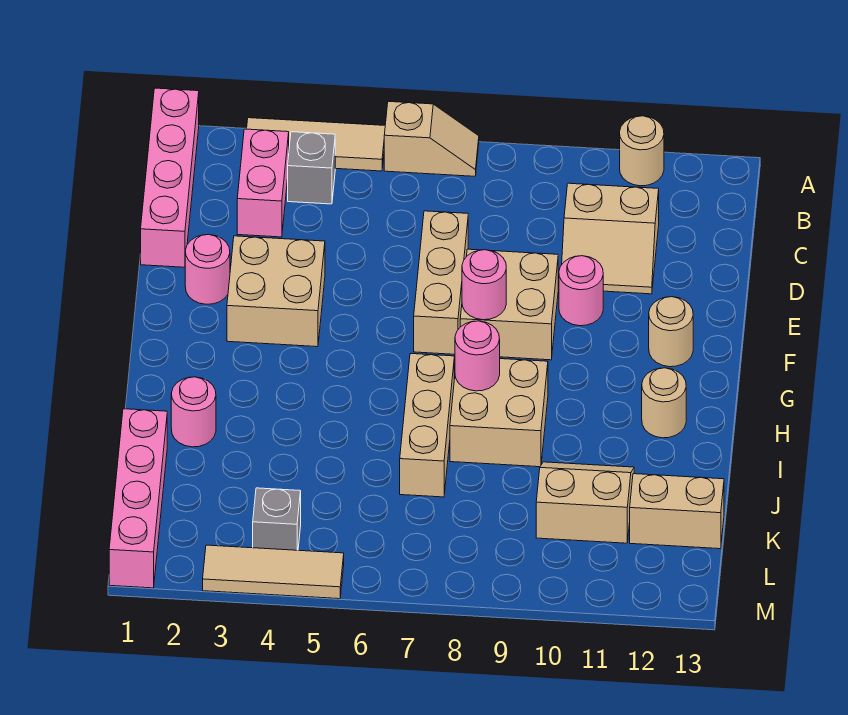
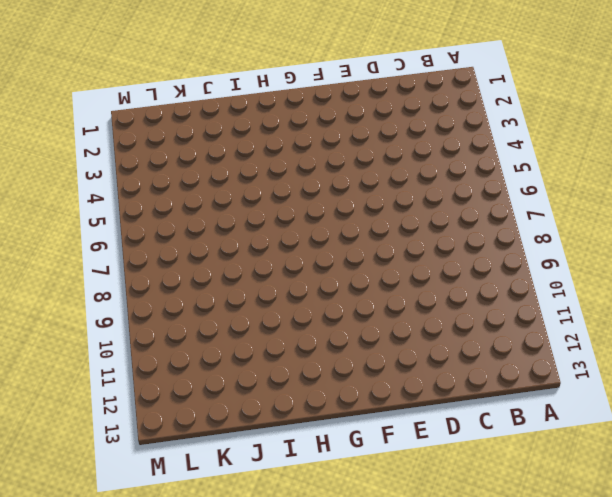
none -> pink brick A1:D1 level 1
none -> tan tile A3:A5 level 1
none -> tan slope A6:A7 level 1 top 6

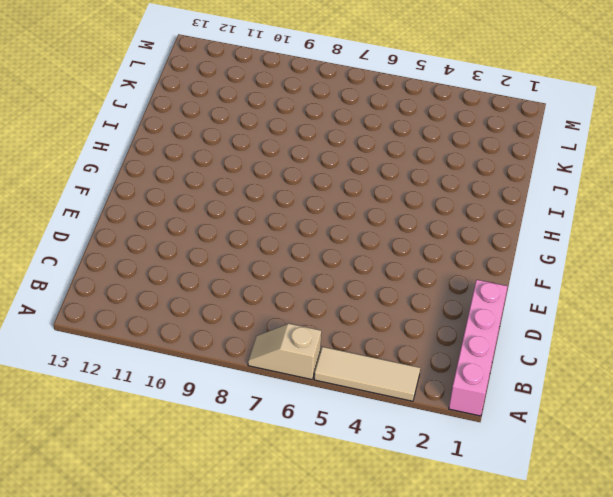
none -> tan round brick A11 level 1
none -> pink brick B3:C3 level 1
none -> grey brick B4 level 1

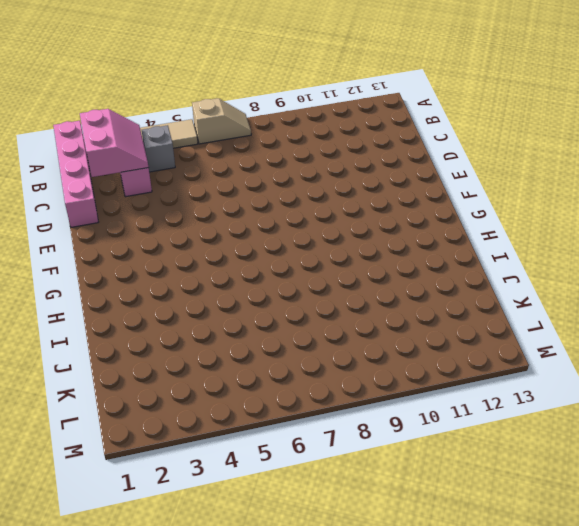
pink slope B2:C3 level 2 top 2 -> none
none -> tan round brick A11 level 1
none -> tan slope C10:D11 level 1 top C
none -> tan brick D7:F7 level 1

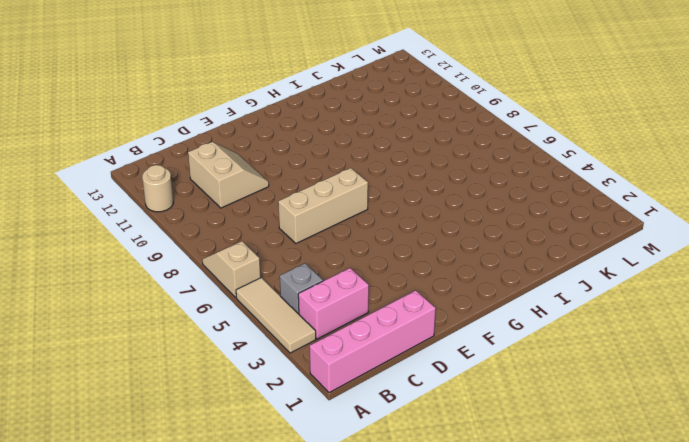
none -> pink round brick E2 level 1
none -> tan brick E3:F4 level 1
none -> tan brick E8:F9 level 1

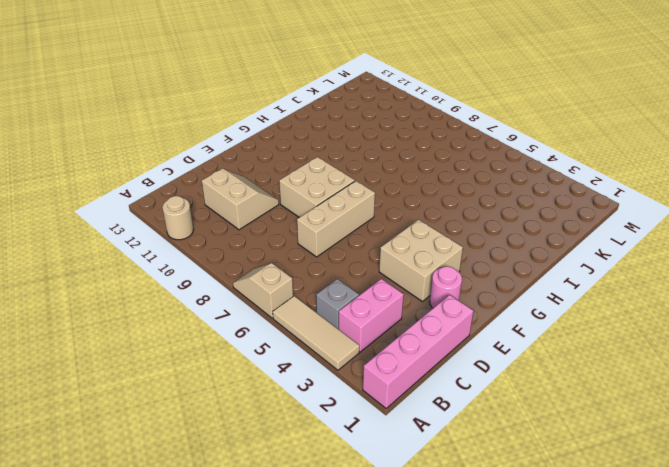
none -> pink round brick E10 level 1
none -> tan round brick F12 level 1
none -> tan brick H7:J7 level 1

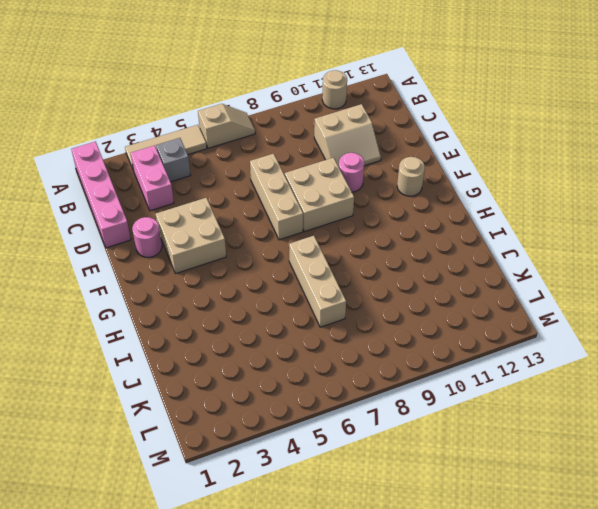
none -> tan brick H8:I9 level 1
none -> tan round brick H12 level 1
none -> pink round brick I2 level 1

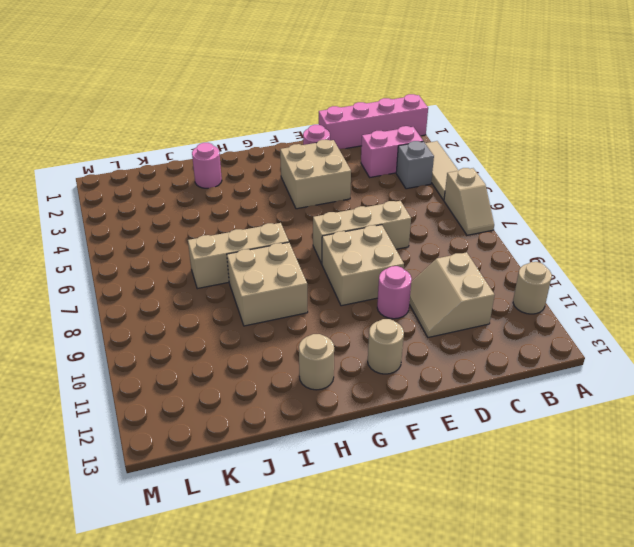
none -> pink brick J1:M1 level 1
none -> tan slope J10:K11 level 1 top K
none -> tan brick K12:K13 level 1

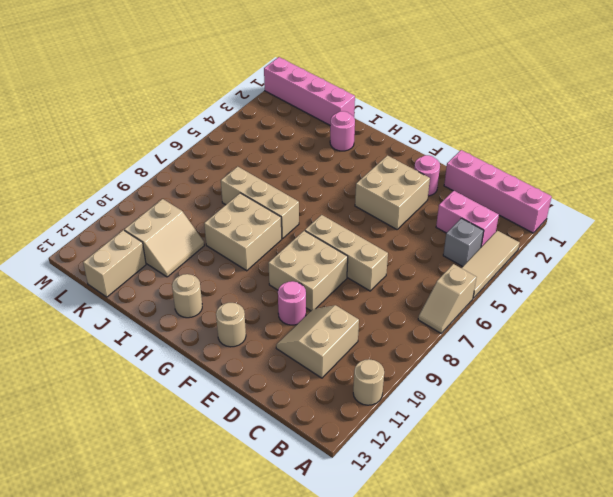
none -> grey brick L4 level 1
none -> tan tile M3:M5 level 1
none -> pink round brick F8 level 2

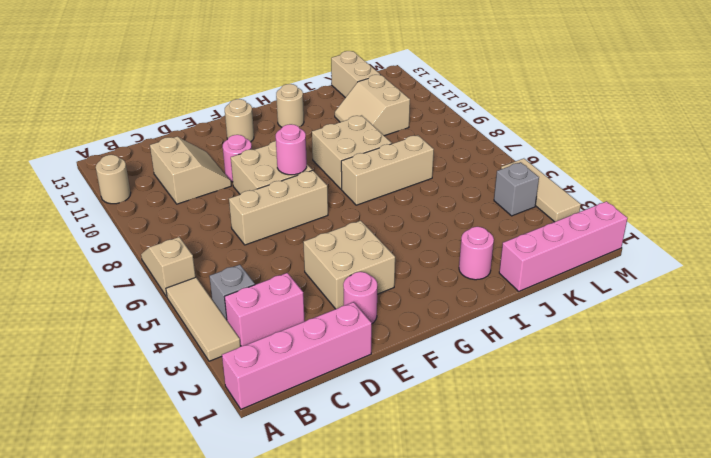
none -> pink round brick H8 level 2

